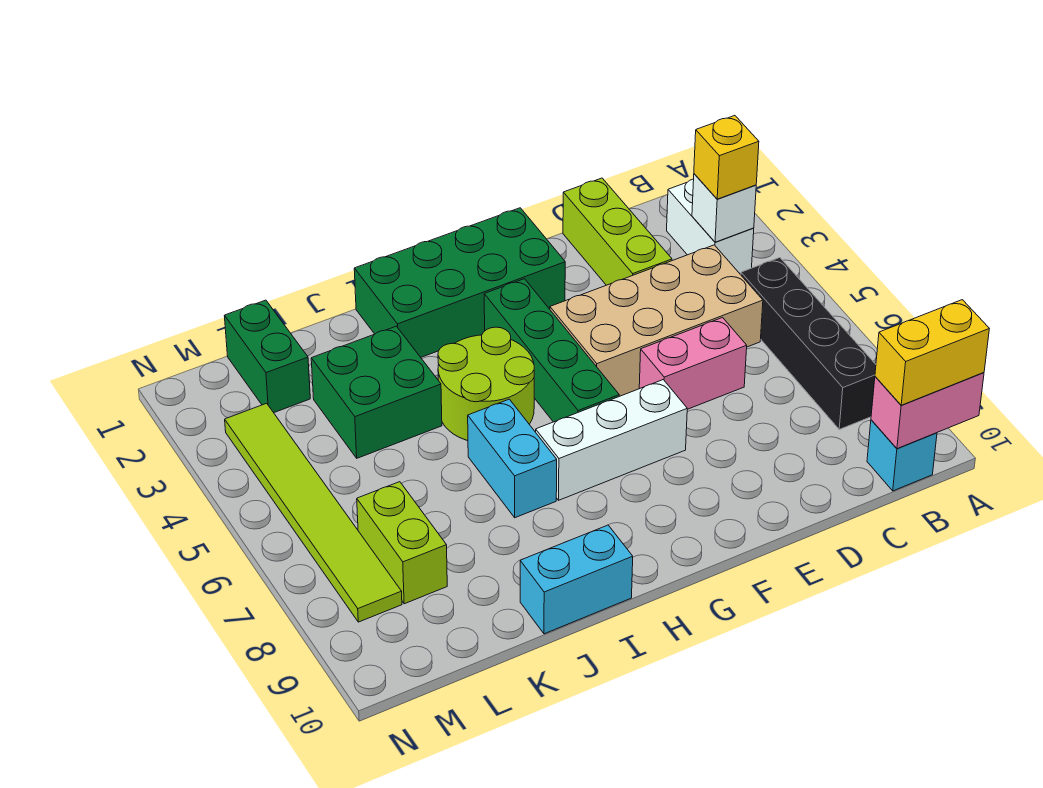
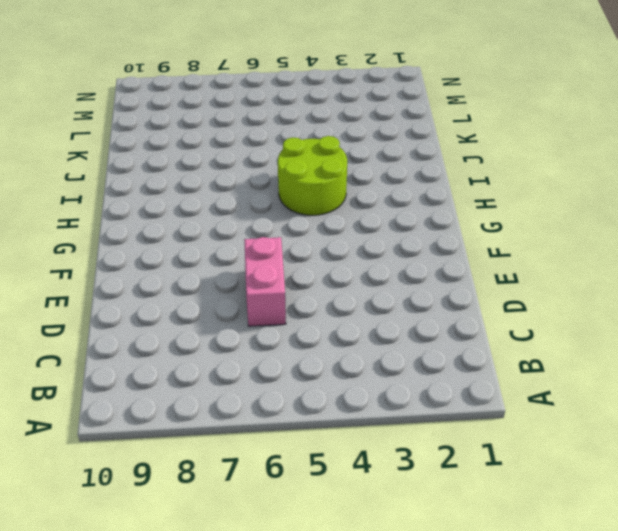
none -> white brick B2:B3 level 1
none -> black brick B5:B8 level 1
none -> cyan brick B10 level 1

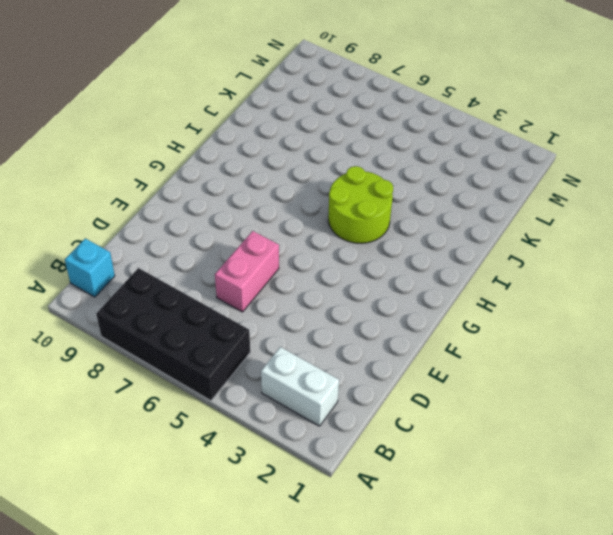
black brick A5:B8 level 1 -> black brick B5:B8 level 1
none -> tan brick C4:F5 level 1
none -> lime brick D1:D3 level 1
none -> green brick F1:I2 level 1

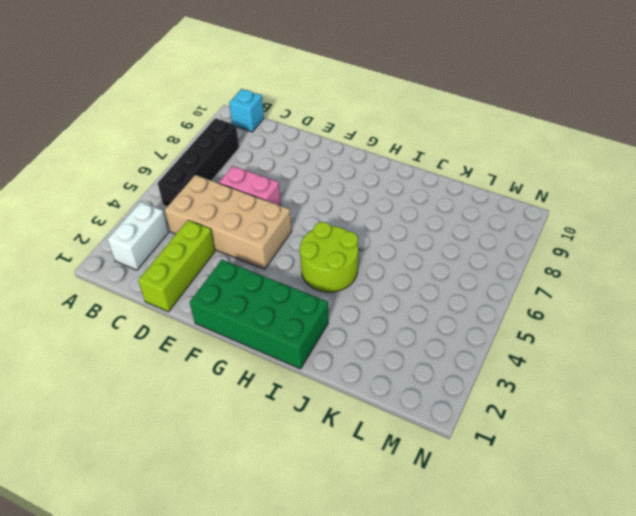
none -> white brick F7:H7 level 1
none -> green brick G3:G6 level 1
none -> cyan brick I6:I7 level 1

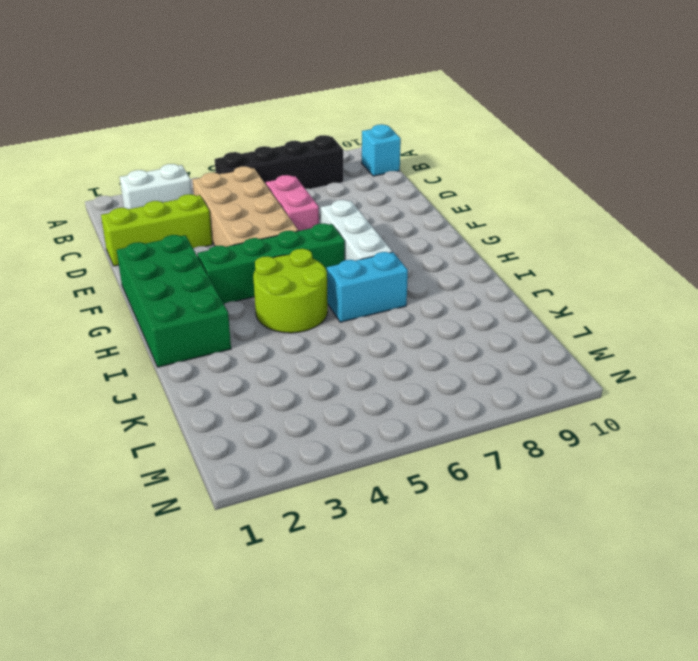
none -> cyan brick I10:J10 level 1
none -> green brick J3:K4 level 1
none -> green brick L1:L2 level 1

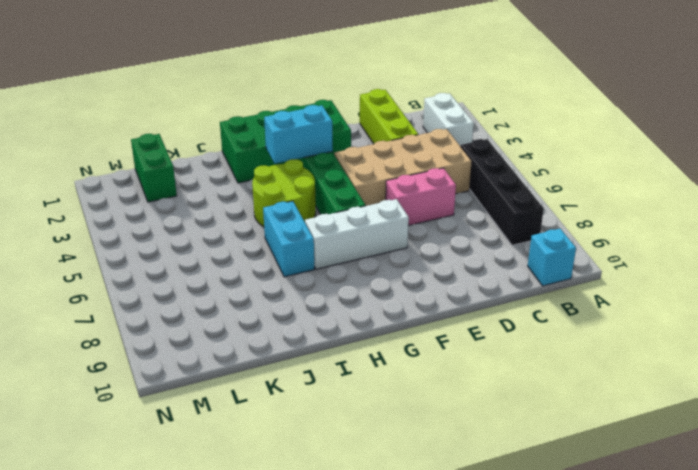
cyan brick G3:H3 level 2 -> cyan brick I10:J10 level 1
none -> green brick J3:K4 level 1
none -> lime brick L7:L8 level 1
none -> lime tile M3:M8 level 1

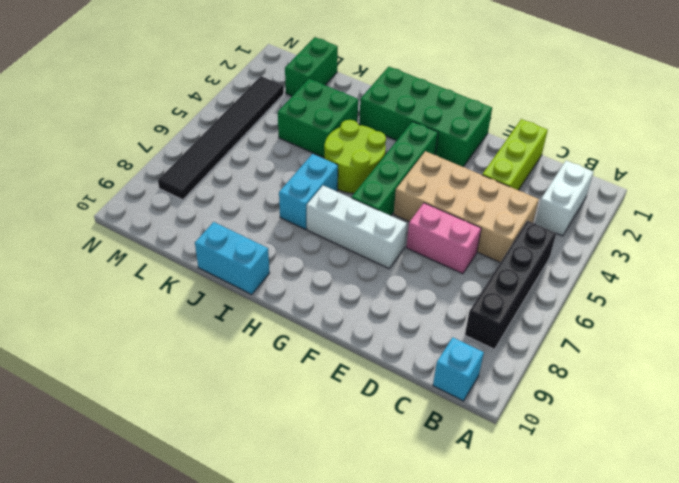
black tile M3:M8 level 1 -> lime tile M3:M8 level 1
none -> lime brick L7:L8 level 1
none -> pink brick A10:B10 level 2
none -> white brick B3 level 2

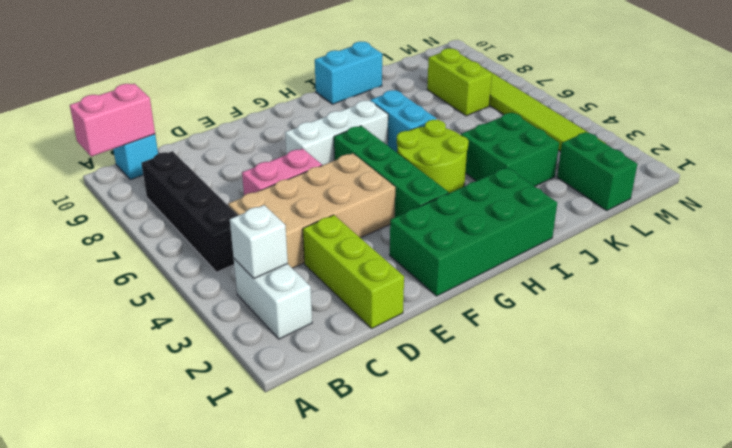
none -> yellow brick A10:B10 level 3
none -> yellow brick B3 level 3

